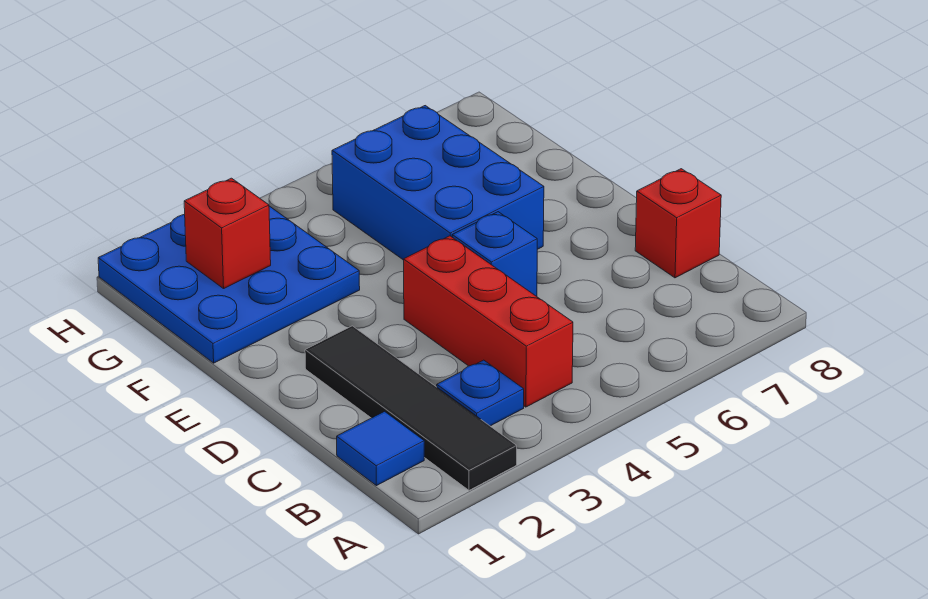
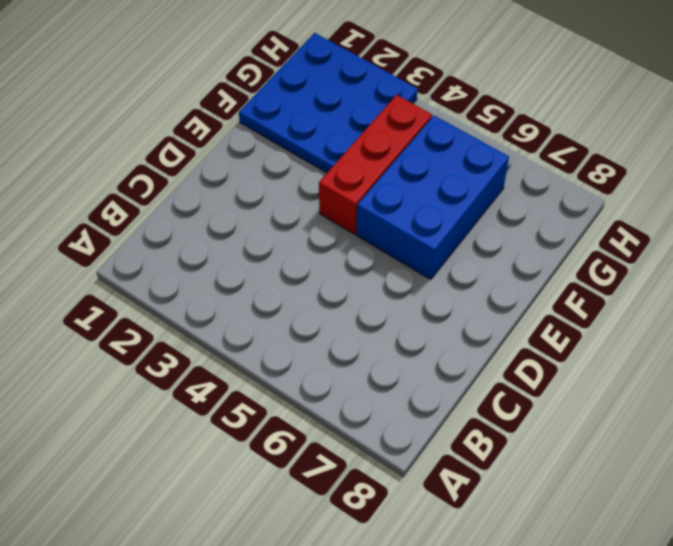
red brick E4:G4 level 1 -> red brick B4:D4 level 1
none -> black tile A2:D2 level 1
none -> blue tile B1 level 1

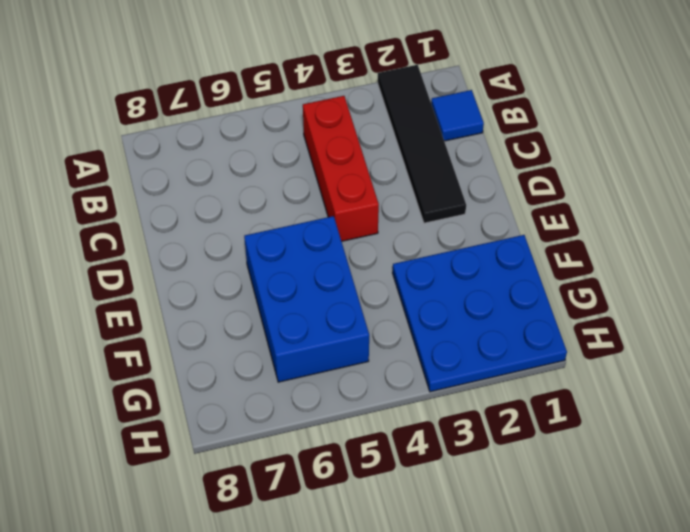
none -> blue plate B3 level 1
none -> red brick C8 level 1

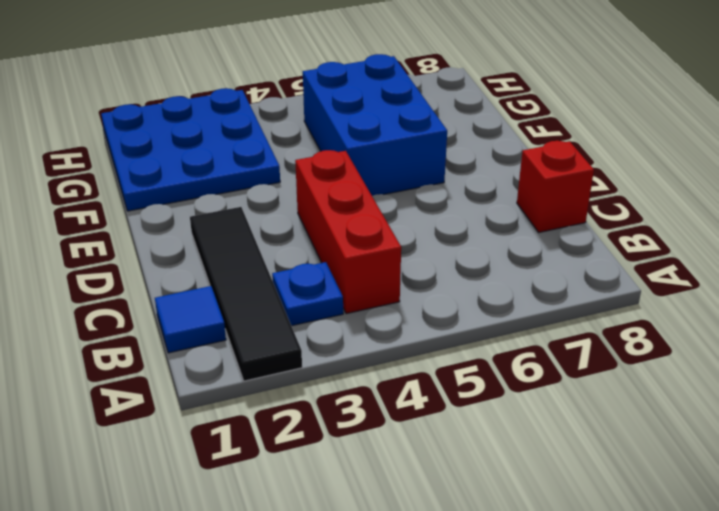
none -> blue brick D5 level 1
none -> red brick G2 level 2

